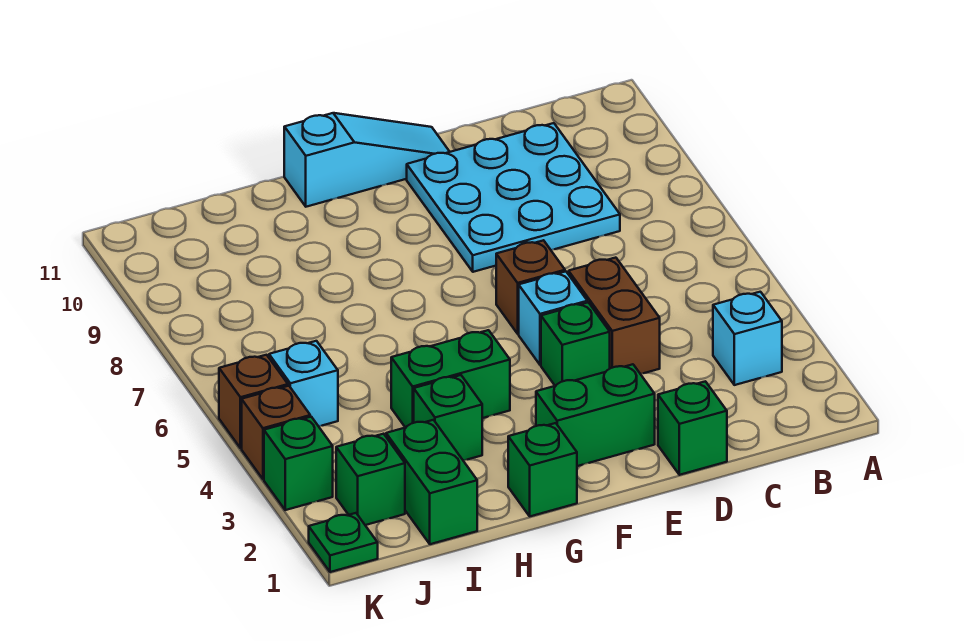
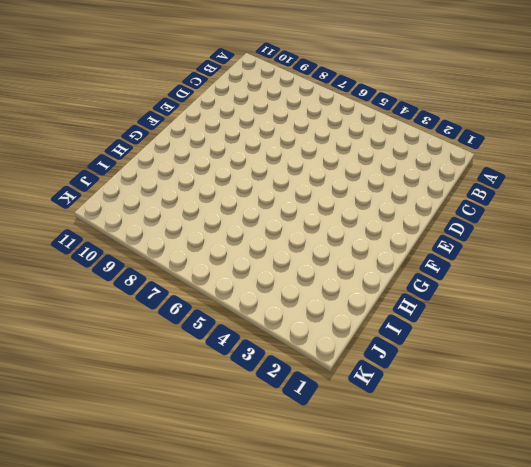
none -> cyan brick B3 level 1
none -> cyan plate C8:E10 level 1
none -> green brick D1 level 1

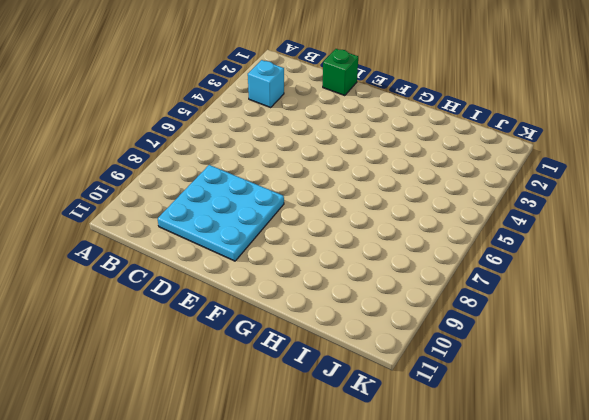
none -> brown brick D4:D5 level 1
none -> green brick E2:F2 level 1
none -> green brick E4 level 1

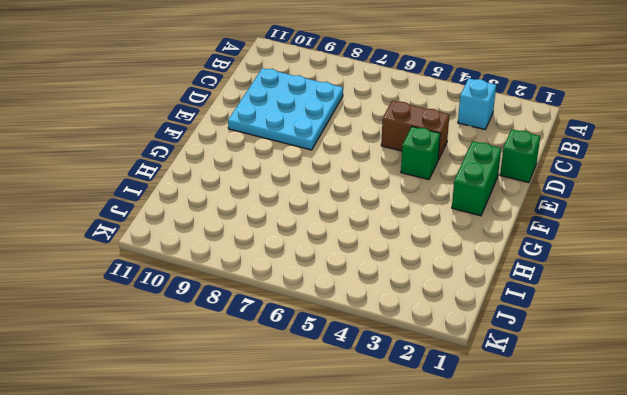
none -> cyan brick E5 level 1
none -> brown brick E6 level 1
none -> cyan slope E11:G11 level 1 top G

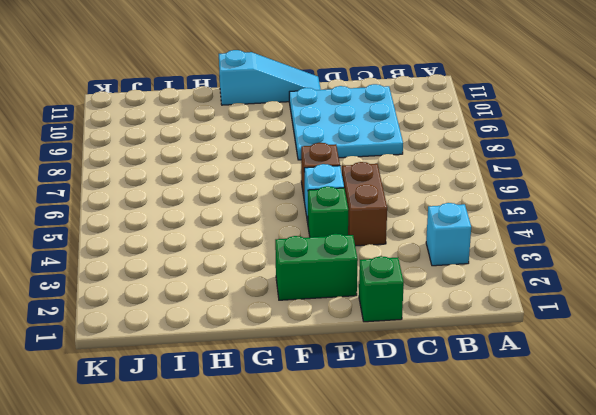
none -> green brick G1 level 1
none -> green brick G4:H4 level 1
none -> green brick H3 level 1

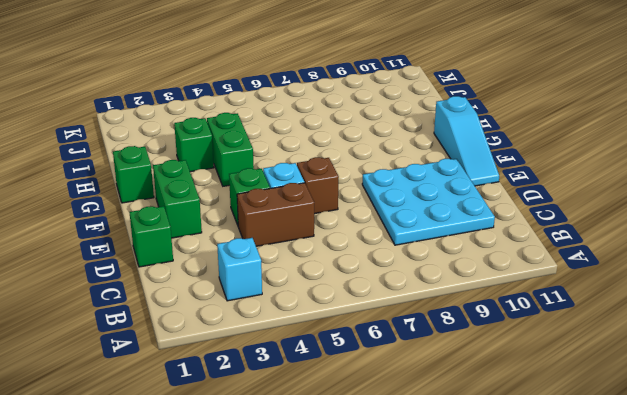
none -> green brick I1:I2 level 1
none -> green brick J2 level 1
none -> cyan brick J5 level 1

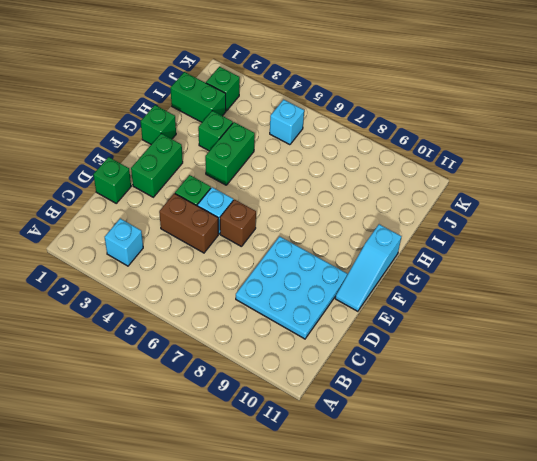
none -> green plate K1 level 1
none -> green brick K3 level 1
none -> brown brick K4 level 1

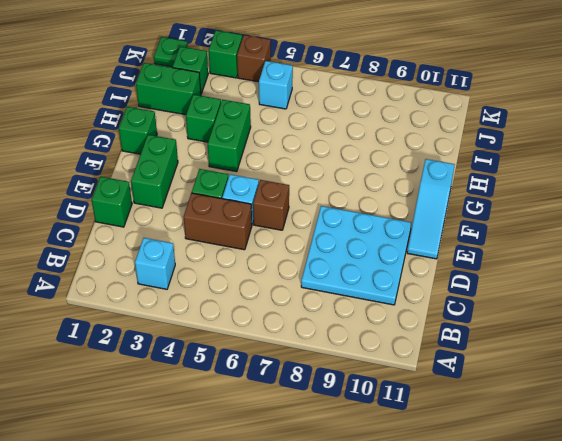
none -> brown brick K5 level 1

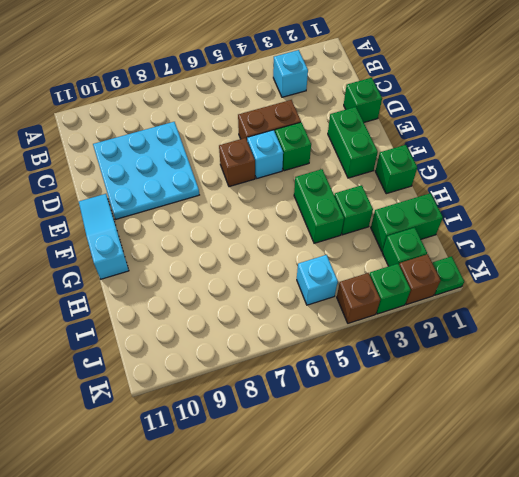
brown brick K2 level 1 -> brown brick K5 level 1

